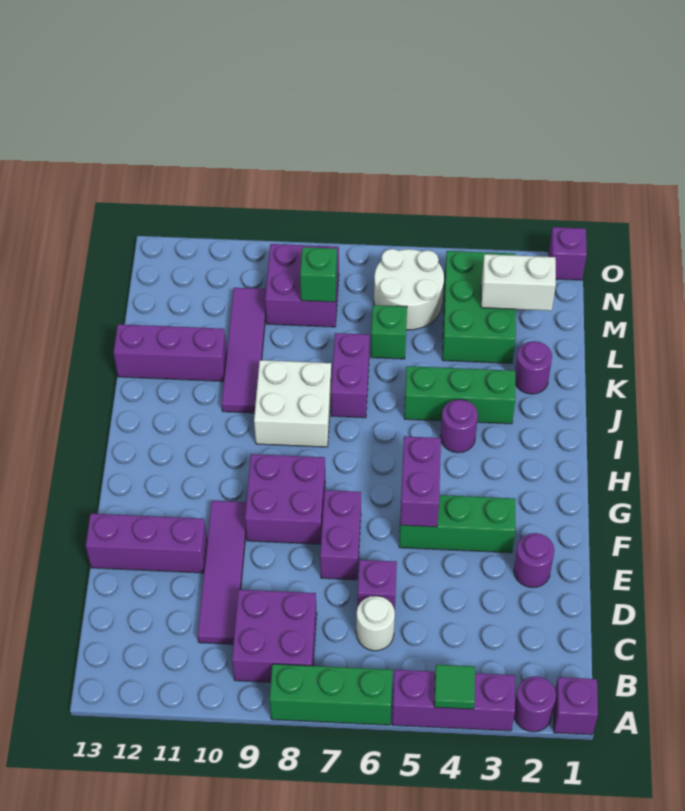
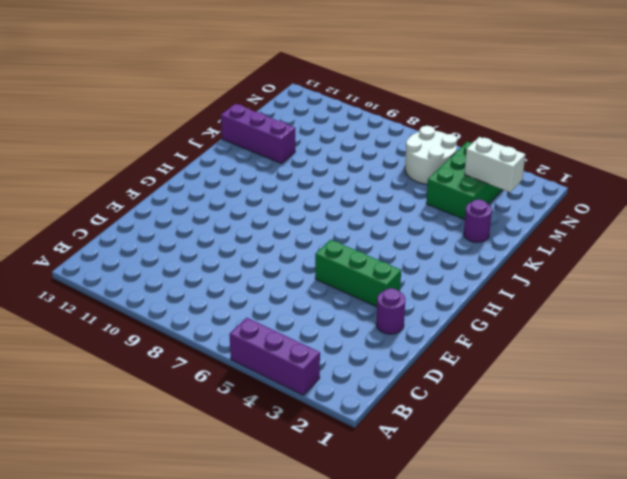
none -> purple brick A1 level 1
none -> purple round brick A2 level 1
none -> green brick A6:A8 level 1

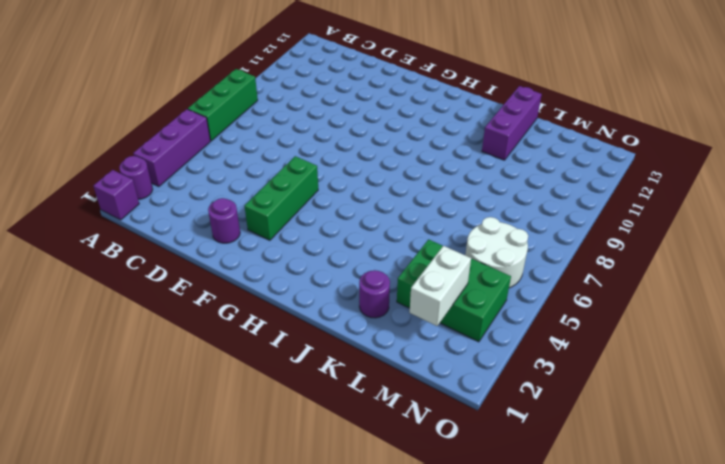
none -> purple brick B8:C9 level 1
none -> white round brick C6 level 1
none -> purple tile C10:F10 level 1

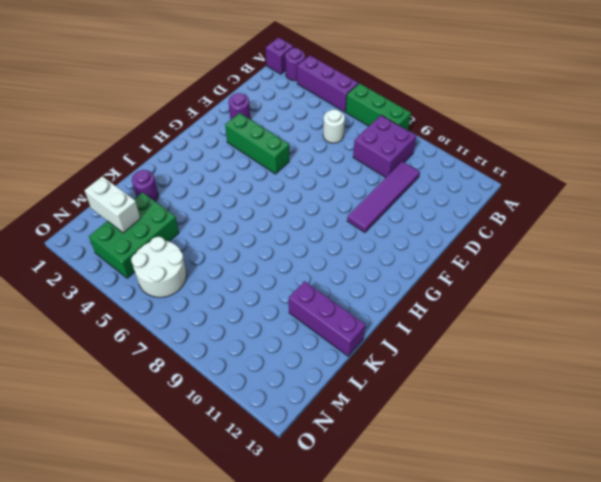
none -> purple brick D6 level 1
none -> purple brick E7:F7 level 1
none -> purple brick E11:E13 level 1

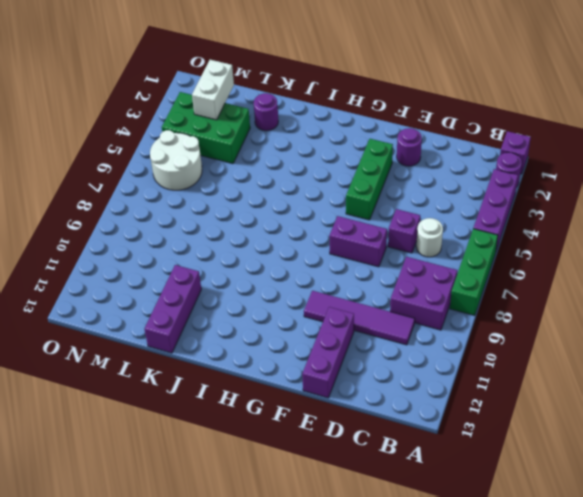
none -> purple brick F8:G9 level 1
none -> purple round brick I4 level 1
none -> white brick I8:J9 level 1

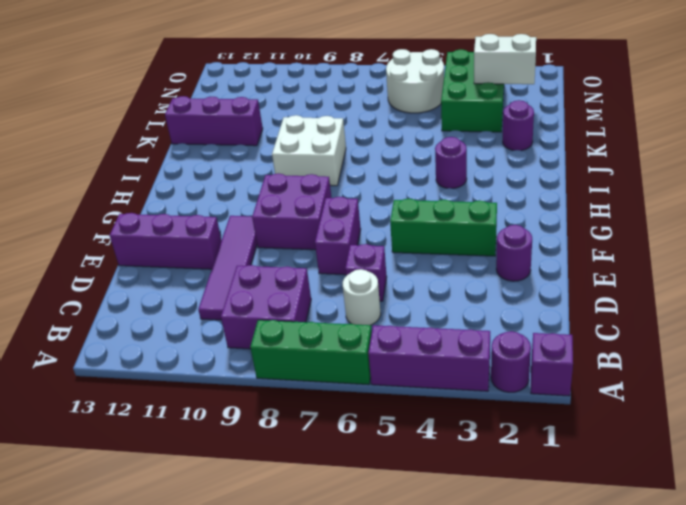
none -> green brick J3:J5 level 1
none -> purple brick J7:K7 level 1
none -> purple tile J10:M10 level 1

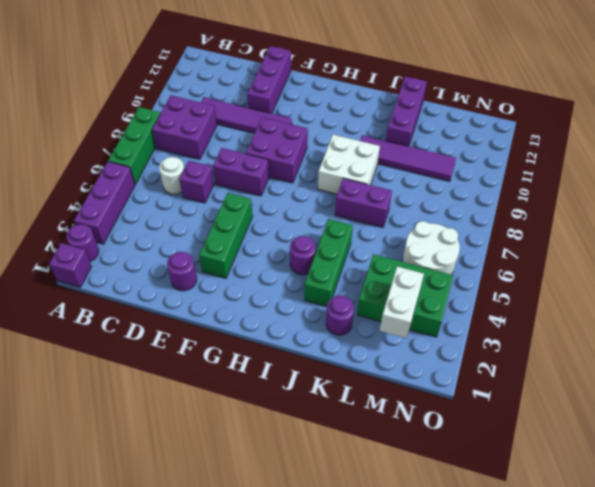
none -> green brick L6 level 1
none -> purple brick M8:N9 level 1
none -> purple brick O1 level 1

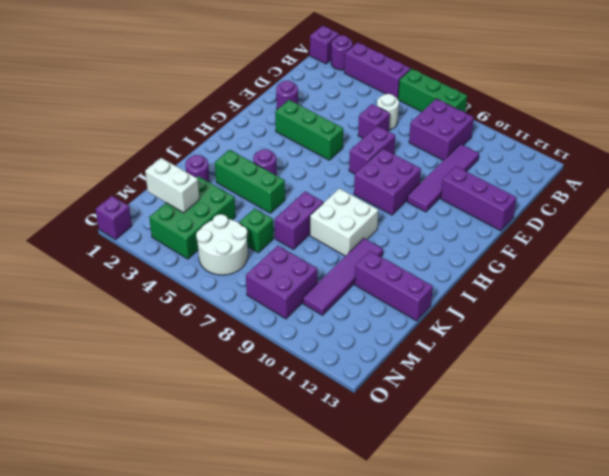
none -> green tile A4 level 2
none -> purple brick F5:G5 level 2
none -> green brick M8 level 2

